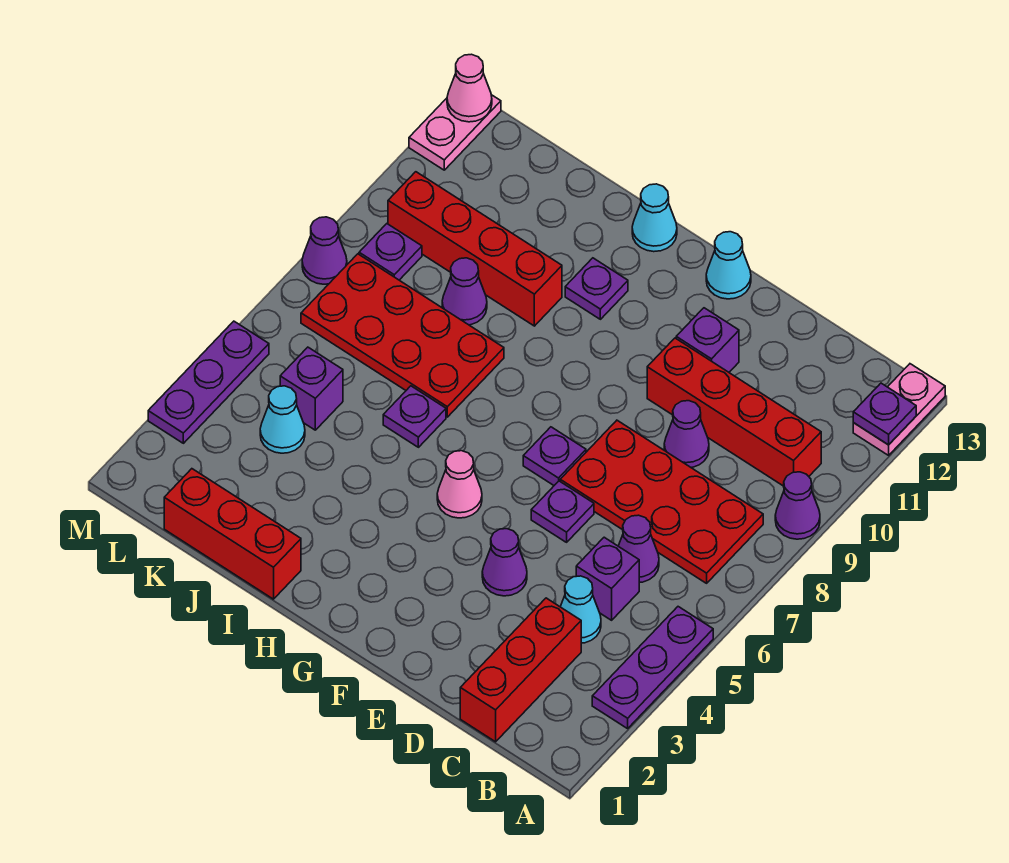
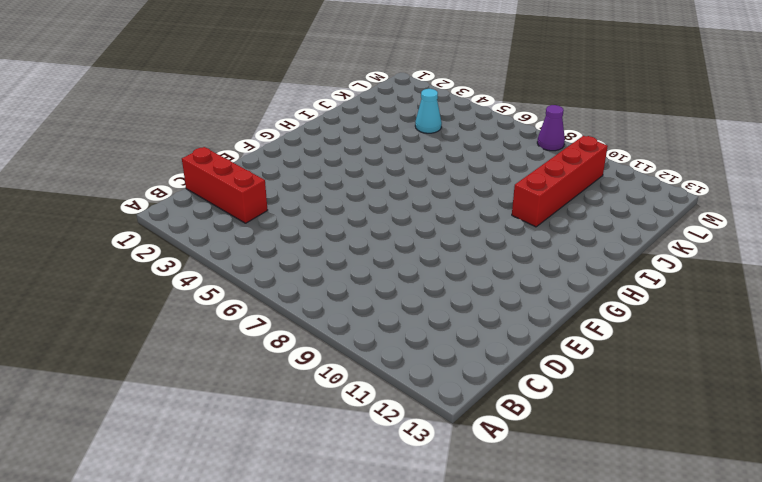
none -> purple plate A3:A5 level 1
none -> purple cone A9 level 1
none -> pink plate A12:A13 level 1
none -> red plate B7:E8 level 1

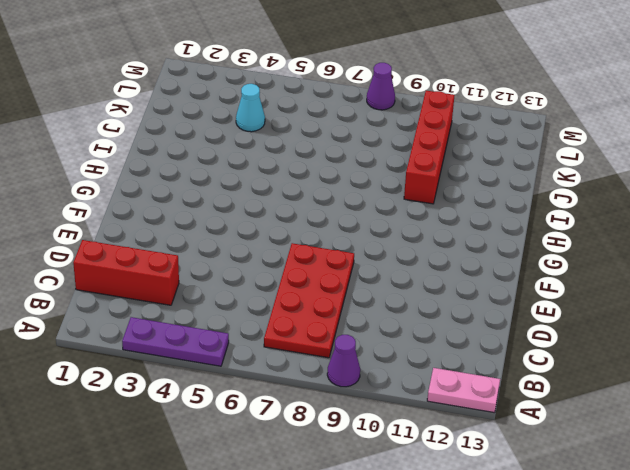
none -> red brick B10:E10 level 1
none -> cyan cone C4 level 1
none -> purple brick C5 level 1
none -> purple cone C6 level 1

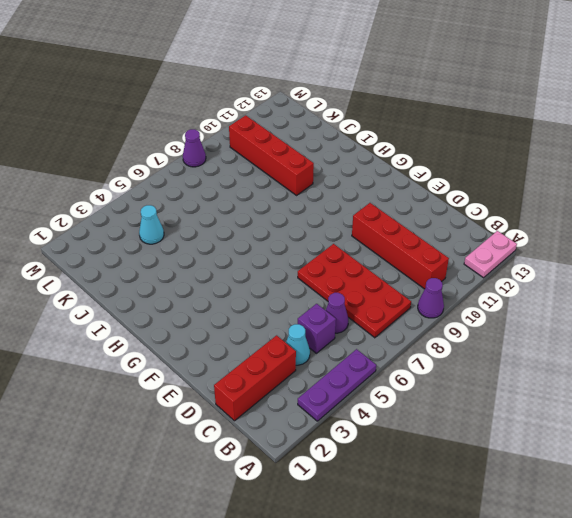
none -> purple cone D9 level 1
none -> purple cone E4 level 1
none -> purple plate E6 level 1
none -> purple brick E11 level 1

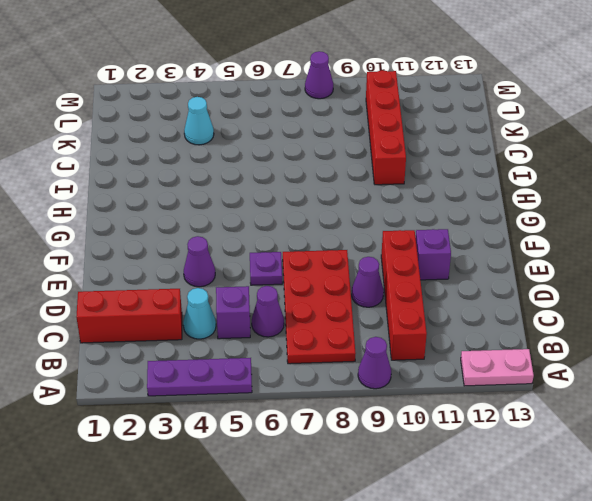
none -> purple plate F7 level 1
none -> cyan cone F13 level 1
none -> pink cone G5 level 1
none -> purple plate H11 level 1

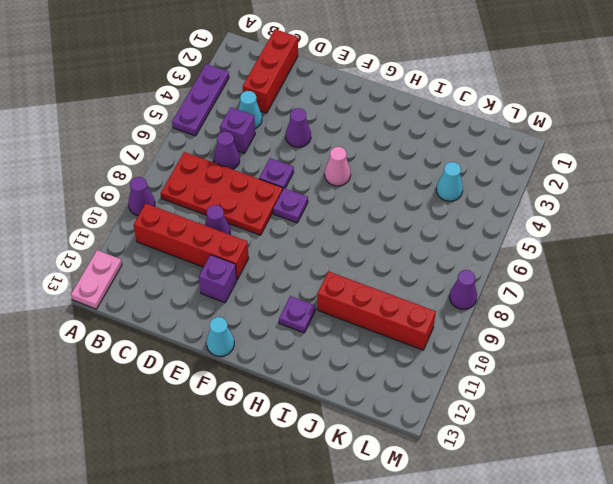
none -> cyan cone H13 level 1
none -> red brick I1:K1 level 1
none -> purple plate I6 level 1
none -> red plate I7:L8 level 1

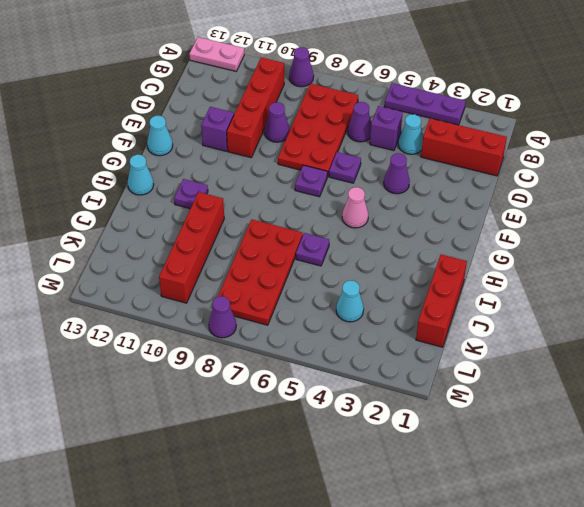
none -> purple cone J9 level 1
none -> purple brick K5 level 1
none -> purple plate L9 level 1
none -> purple plate M3:M5 level 1

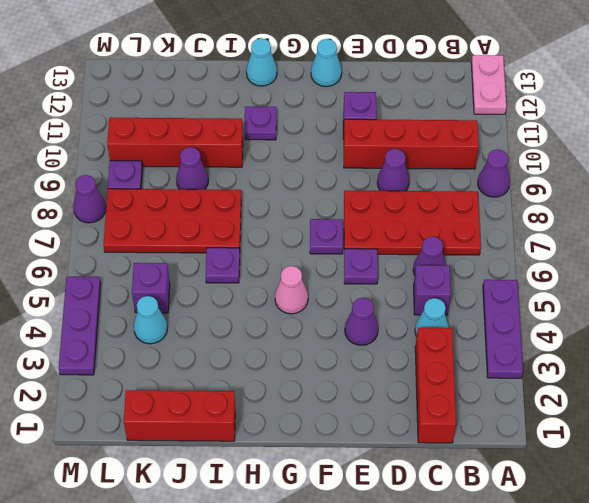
none -> pink plate M12:M13 level 1
none -> purple plate A12 level 2
none -> pink cone M13 level 2

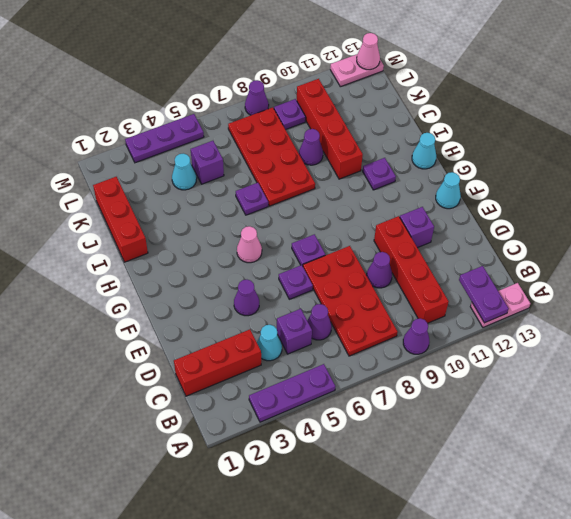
purple plate A12:B12 level 2 -> purple plate A12 level 2

